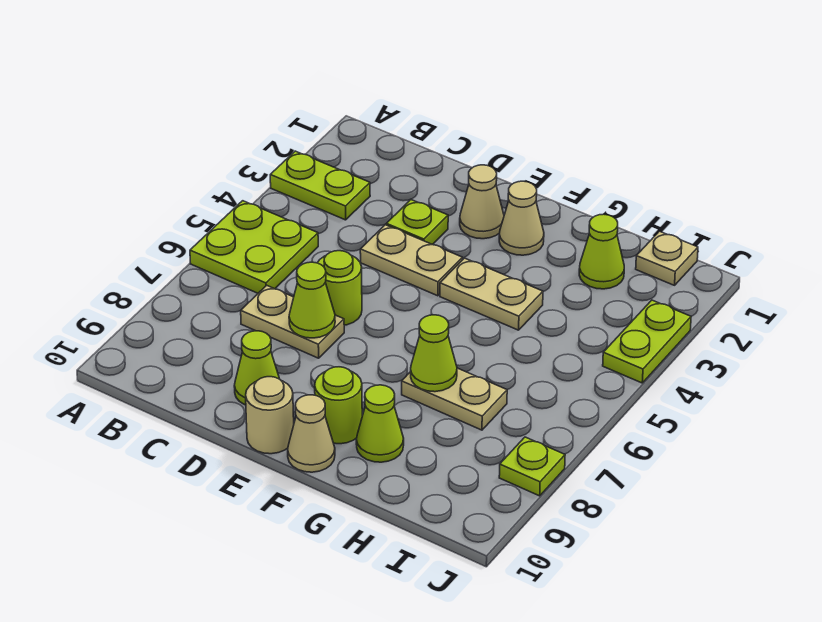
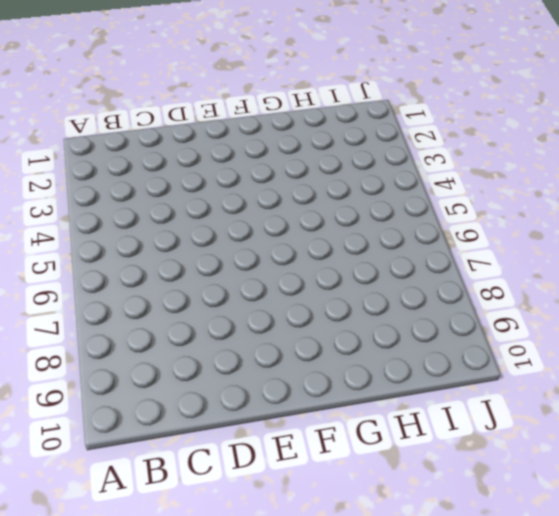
none -> lime plate A3:B3 level 1
none -> lime plate A5:B6 level 1
none -> tan plate C7:D7 level 1

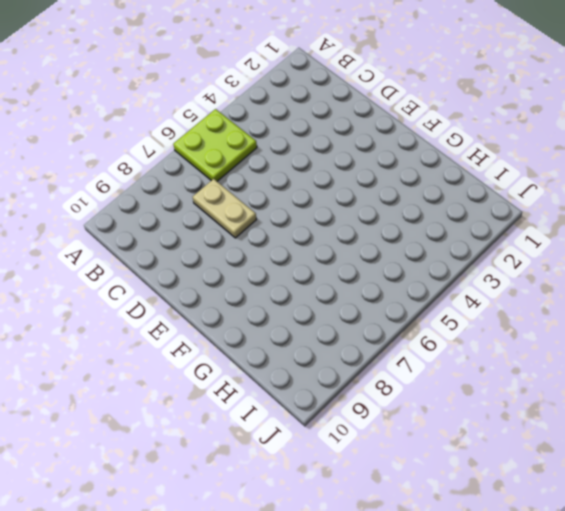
none -> lime plate A3:B3 level 1
none -> lime plate D3 level 1
none -> tan plate D4:E4 level 1

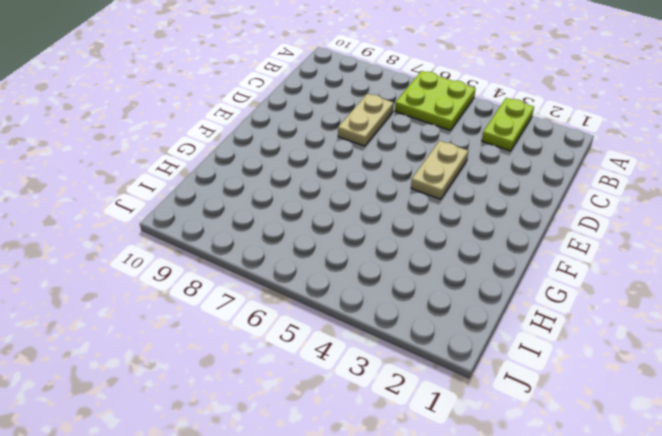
none -> lime plate D3 level 1
none -> lime round brick D6 level 1
none -> lime cone D9 level 1

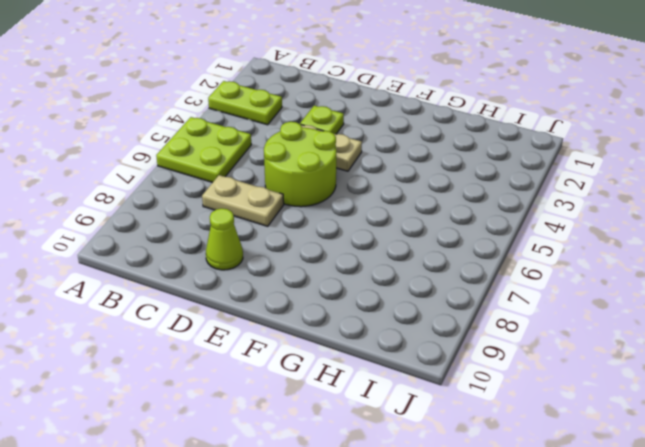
lime round brick D5:E6 level 1 -> lime round brick D6 level 1
none -> tan cone E2 level 1
none -> tan round brick E10 level 1
none -> tan cone F2 level 1

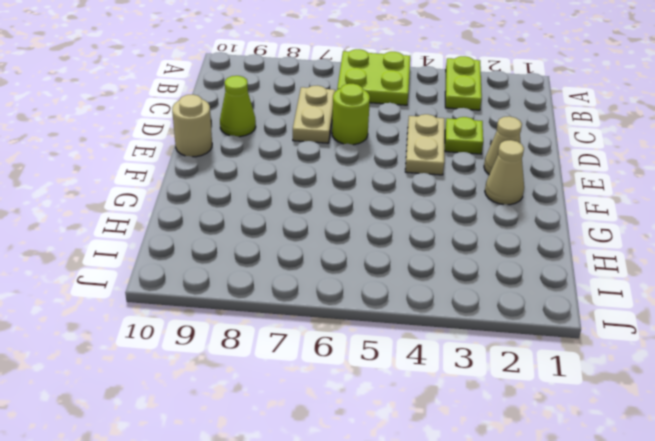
none -> tan plate F4:G4 level 1
none -> lime round brick F9 level 1
none -> tan cone F10 level 1

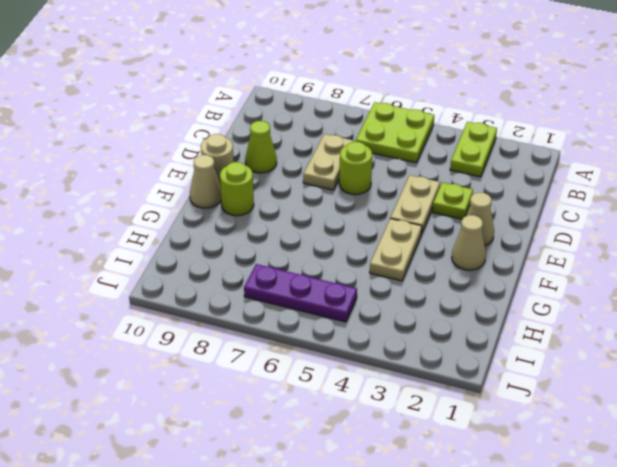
purple plate I5:I7 level 1 -> none
none -> tan plate G7:H7 level 1
none -> lime cone G9 level 1
none -> lime cone H2 level 1

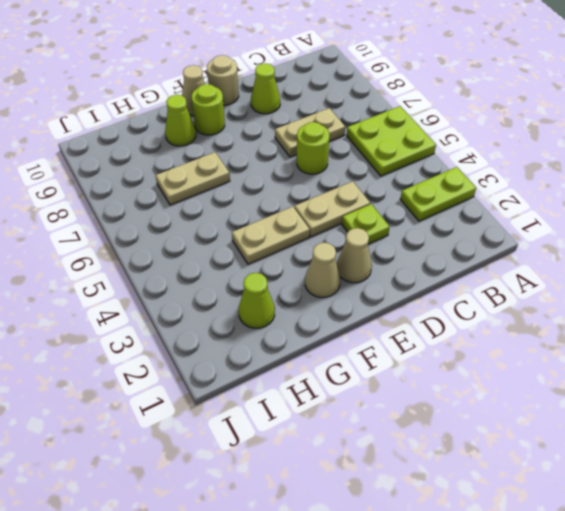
none -> tan plate I1 level 1
none -> lime plate J3:J4 level 1
none -> lime plate J8 level 1

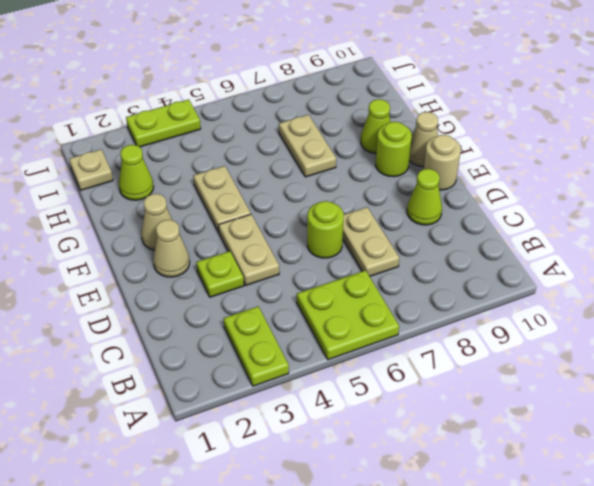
none -> lime plate J8 level 1
none -> lime cone D7 level 2
none -> lime cone G7 level 2

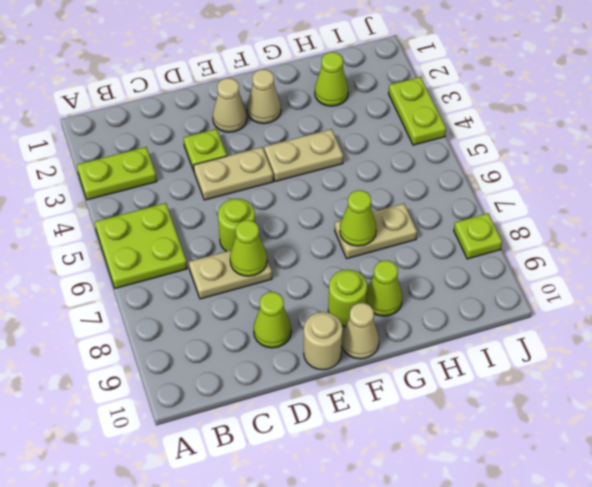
none -> tan plate I1 level 1

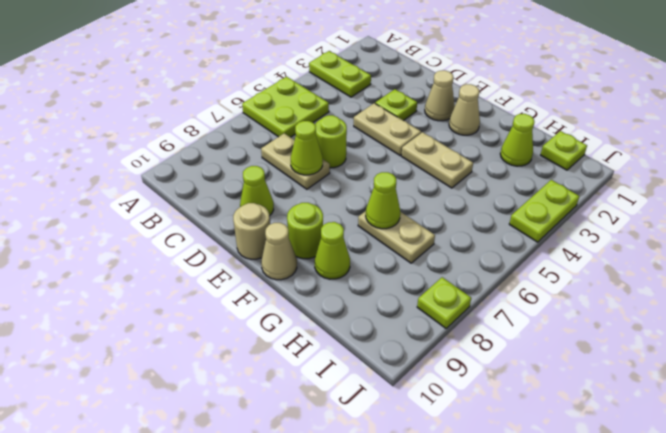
lime plate I1 level 1 -> tan plate I1 level 1

